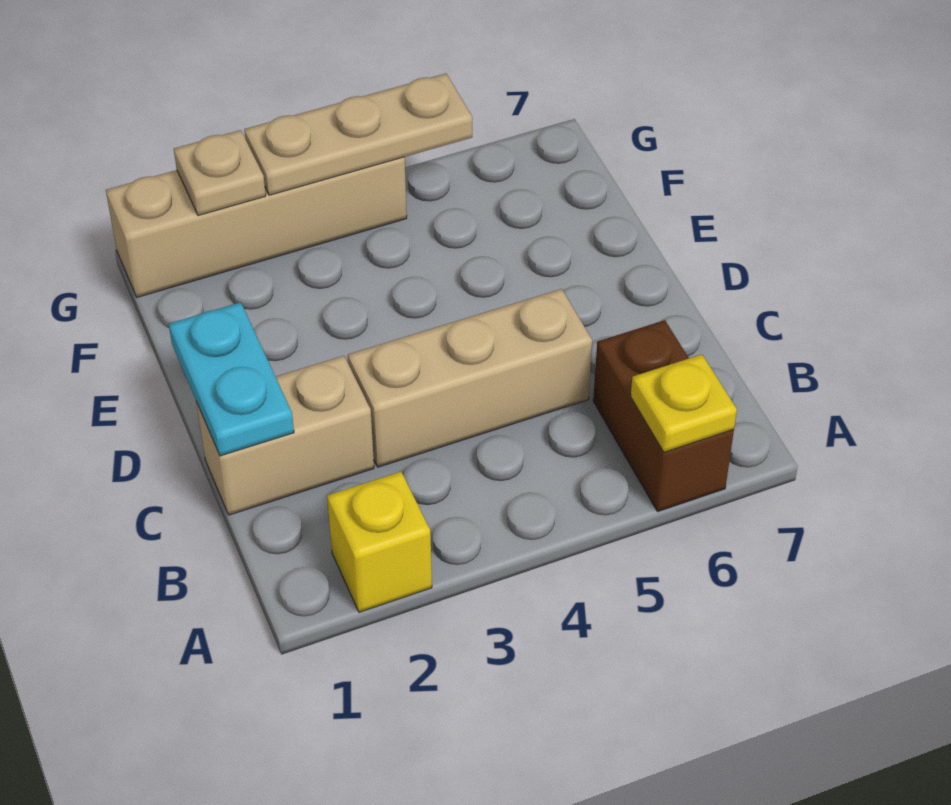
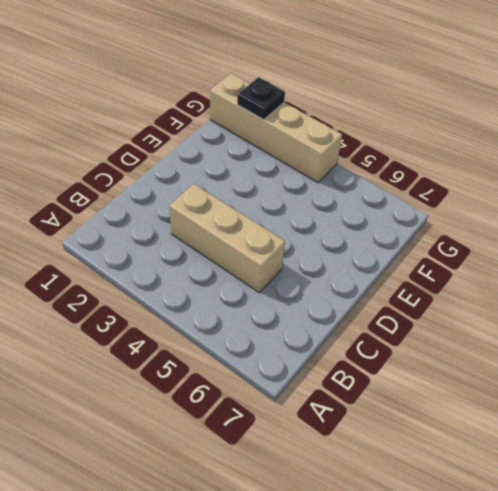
black plate G2 level 2 -> tan plate G2 level 2
none -> yellow brick A2 level 1
none -> brown brick A6:B6 level 1

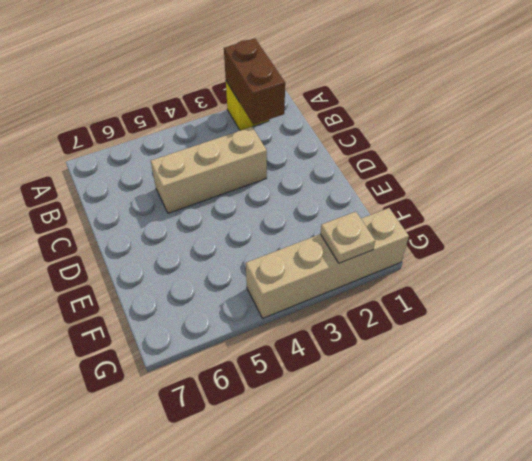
brown brick A2:B2 level 2 -> brown brick A6:B6 level 1
none -> tan brick C1:C2 level 1
none -> yellow plate A6 level 2

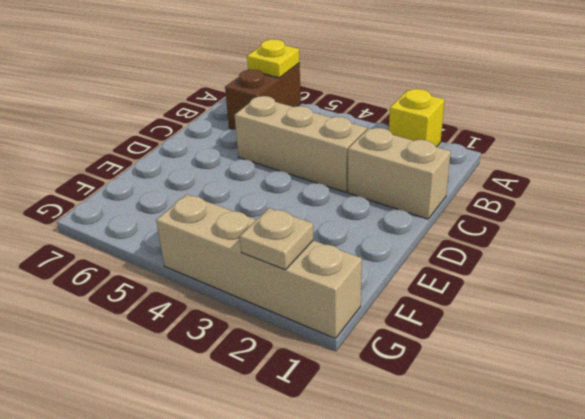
none -> cyan plate C1:D1 level 2
none -> tan plate G3:G5 level 2

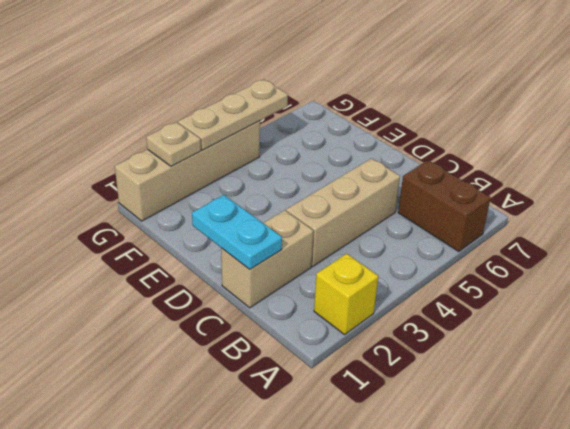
none -> yellow plate A6 level 2

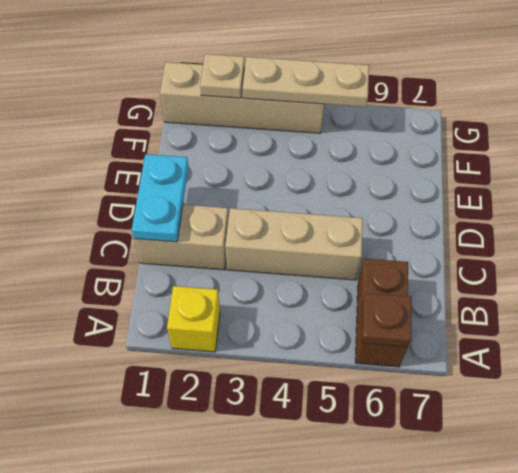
brown plate A6 level 2 -> yellow plate A6 level 2

